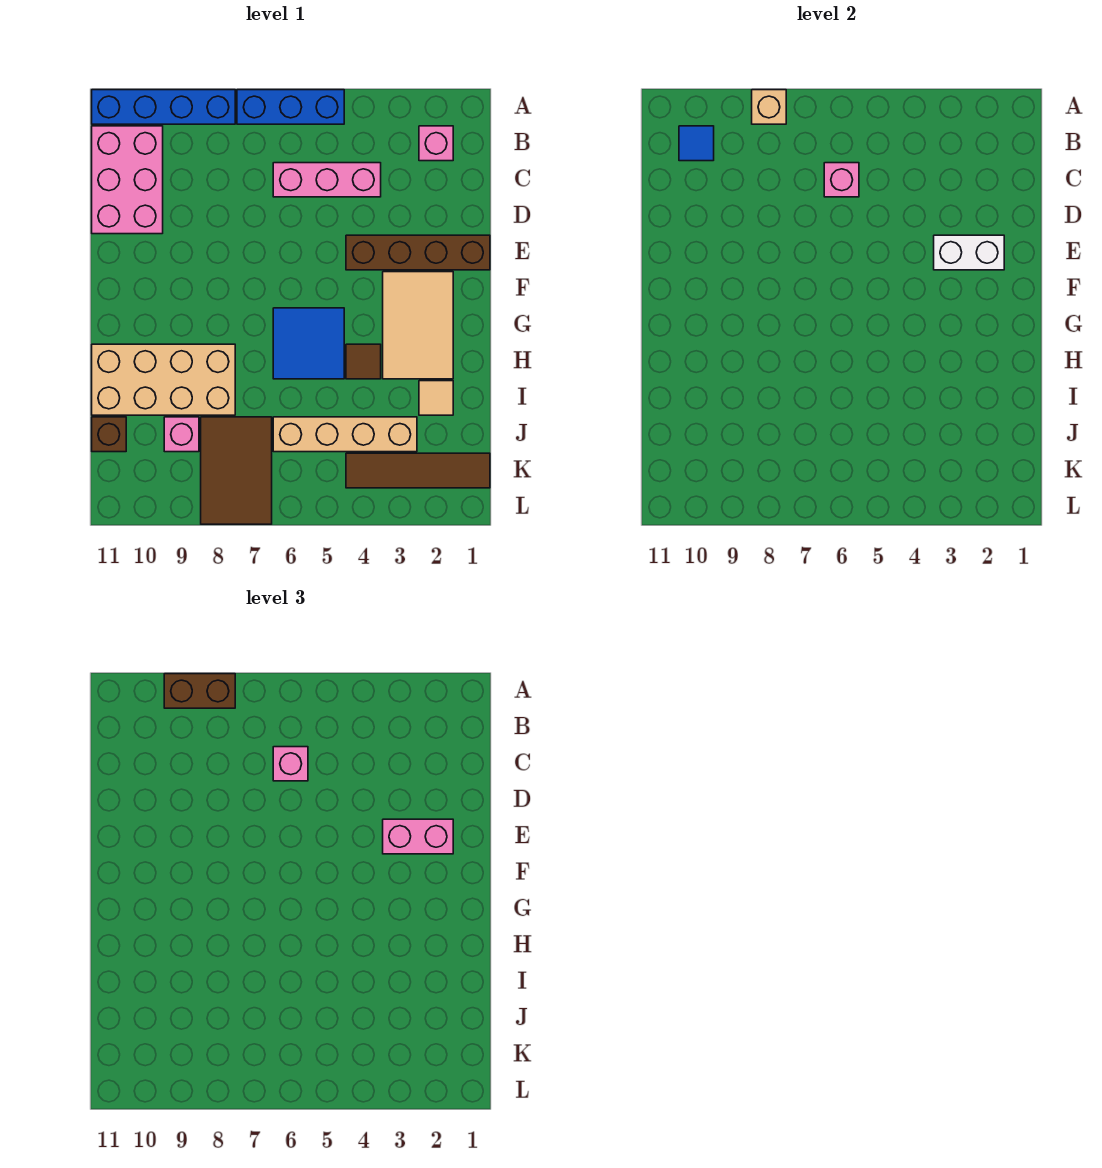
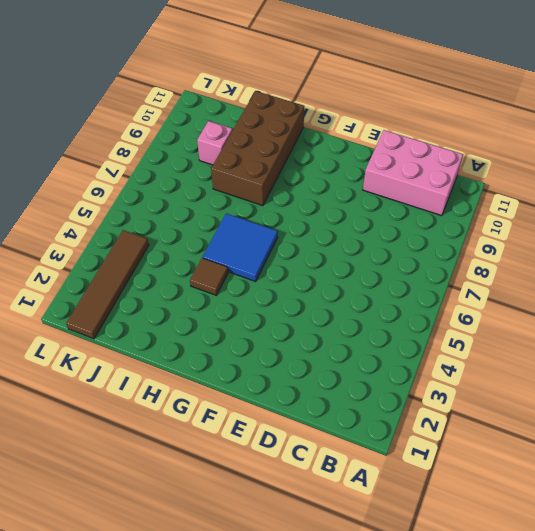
brown brick H8:I11 level 1 -> tan brick H8:I11 level 1
none -> blue brick A5:A7 level 1
none -> blue brick A8:A11 level 1
none -> pink brick B2 level 1

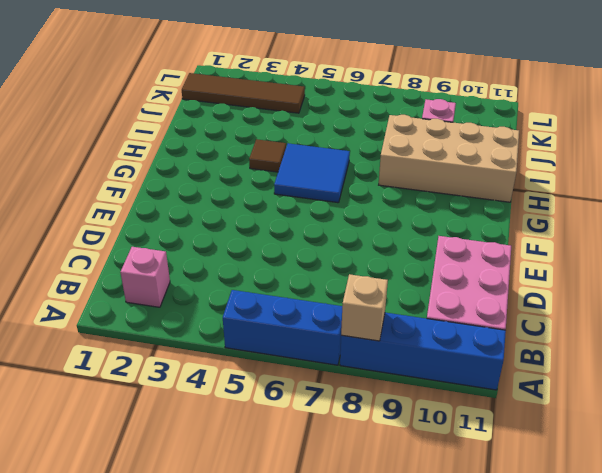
none -> pink brick C4:C6 level 1
none -> brown brick E1:E4 level 1
none -> tan tile F2:H3 level 1

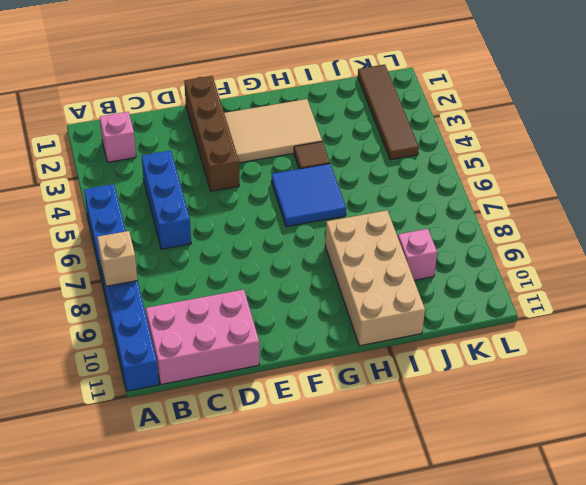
blue brick C4:C6 level 1 -> pink brick C4:C6 level 1
none -> tan tile I2 level 1
none -> tan brick J3:J6 level 1
none -> brown tile J7:L8 level 1

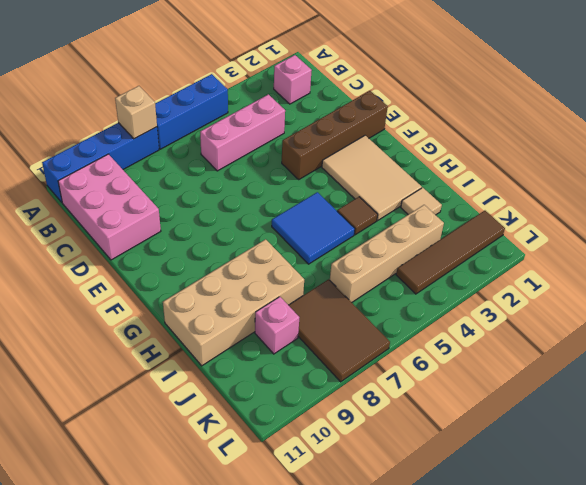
none -> brown brick J11 level 1
none -> blue tile B10 level 2
none -> pink brick C6 level 2

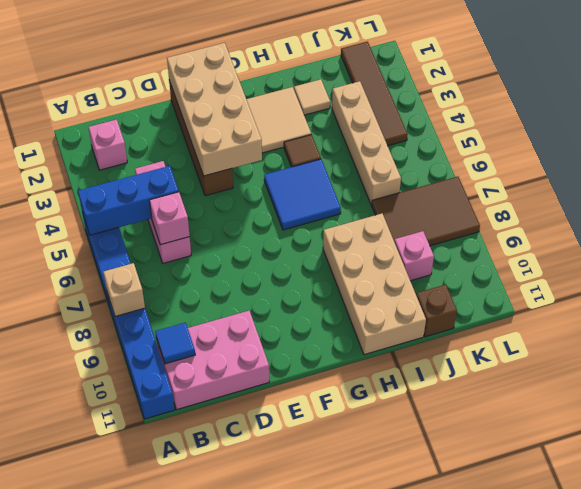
blue brick A5:C5 level 2 -> none
tan brick E1:F4 level 2 -> white brick E2:E3 level 2
none -> brown brick A8:A9 level 3
none -> pink brick C6 level 3
none -> pink brick E2:E3 level 3

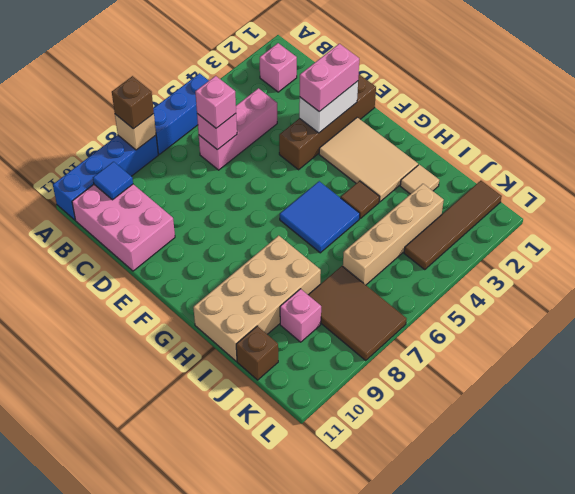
brown brick A8 level 3 -> brown brick A8:A9 level 3

